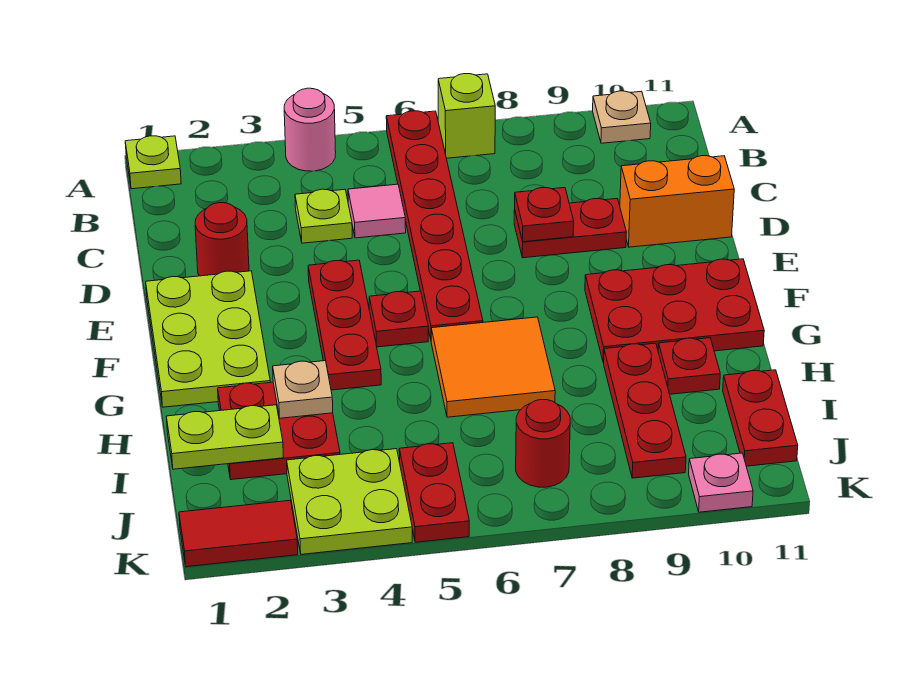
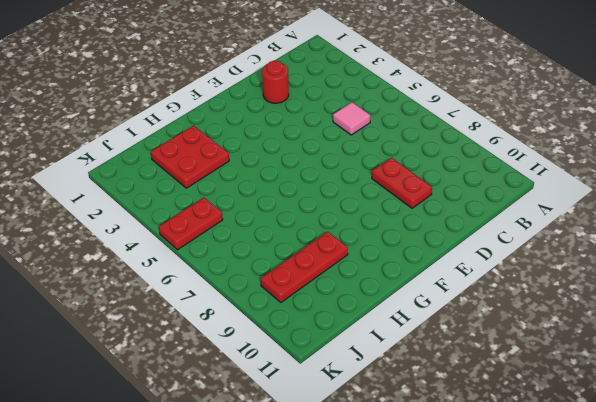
none -> lime plate A1 level 1
none -> pink round brick A4 level 1
none -> red plate A6:F6 level 1

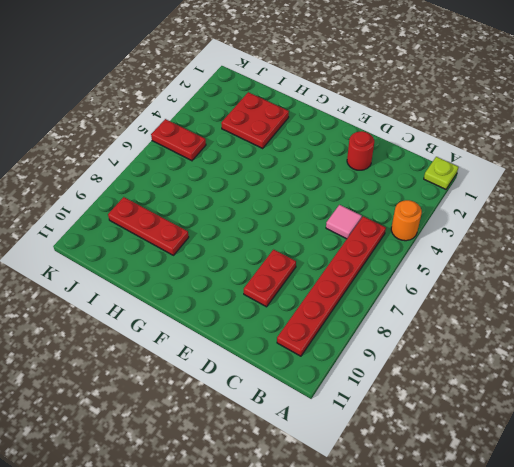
orange round brick A4 level 1 -> pink round brick A4 level 1
red plate B5:B10 level 1 -> red plate A6:F6 level 1
none -> lime brick A7 level 1
none -> tan plate A10 level 1
none -> lime plate C4 level 1

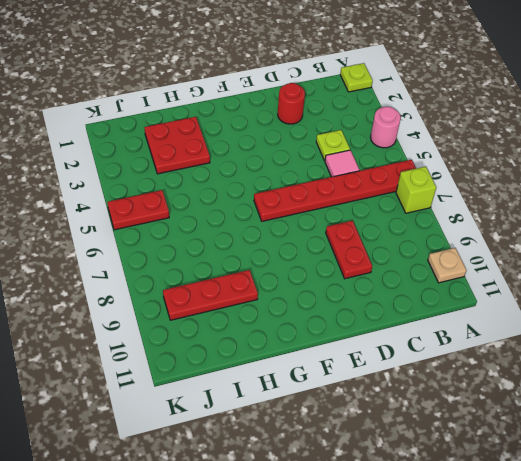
none -> orange brick D10:D11 level 1
none -> lime plate E1:G2 level 1
none -> red plate E4:G4 level 1

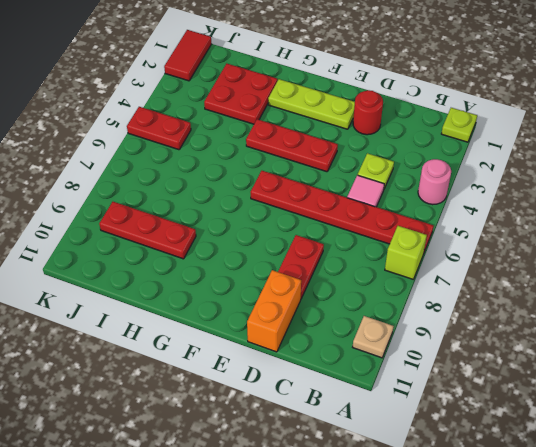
lime plate E2:G2 level 1 -> lime plate E1:G2 level 1
none -> red plate F5 level 1
none -> red plate F9:G11 level 1
none -> orange tile G6:H7 level 1

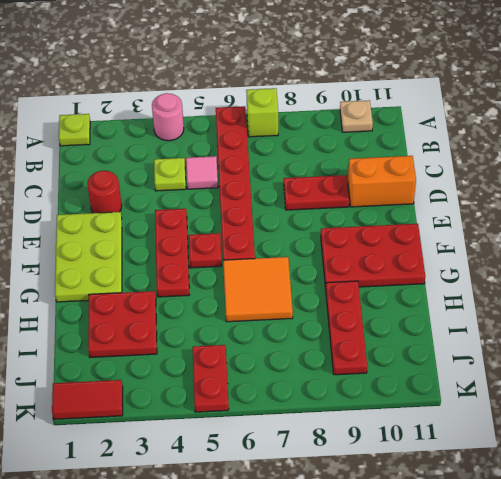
none -> red plate H10 level 1
none -> red plate I11:J11 level 1
none -> lime plate J3:K4 level 1

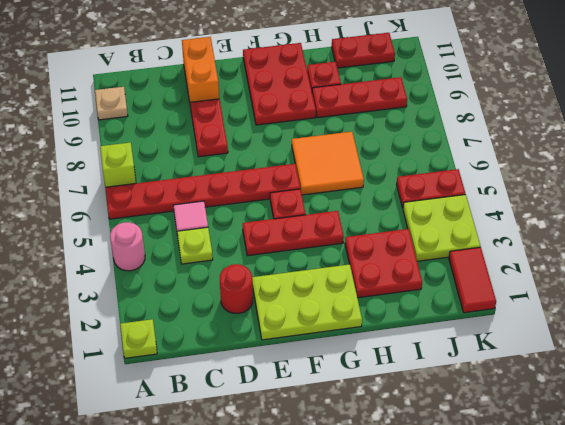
none -> red round brick J7 level 1
none -> pink plate K10 level 1
none -> red plate D8 level 2

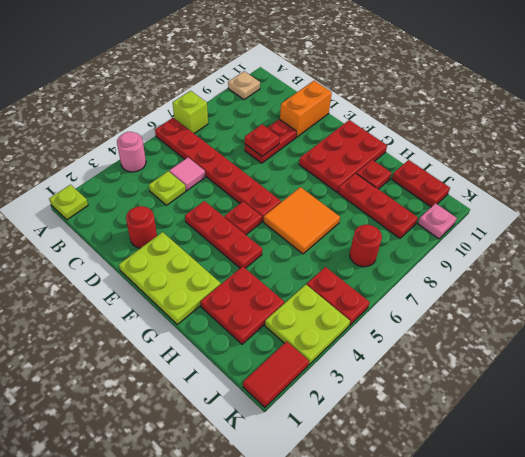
none -> tan plate H3 level 2
none -> lime plate I1:I2 level 2

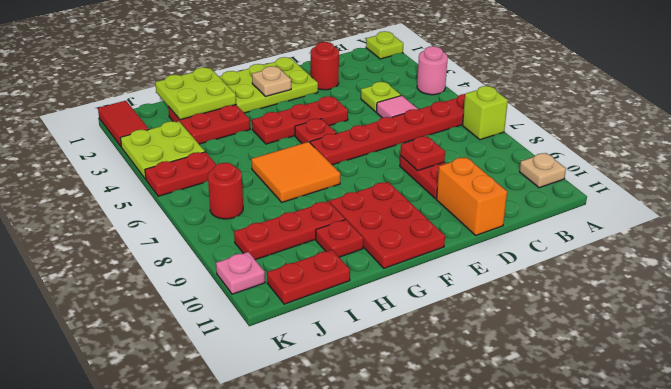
tan plate F2 level 2 -> tan plate H3 level 2
lime plate H1:I2 level 2 -> lime plate I1:I2 level 2

